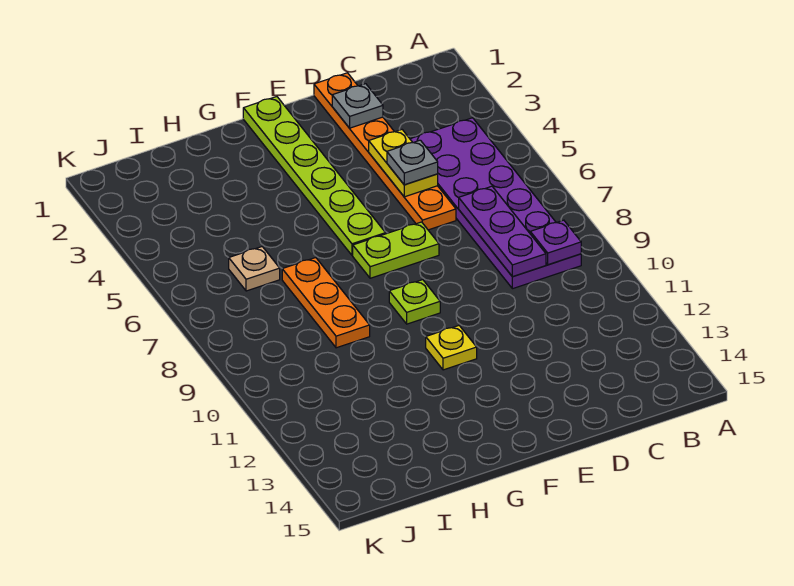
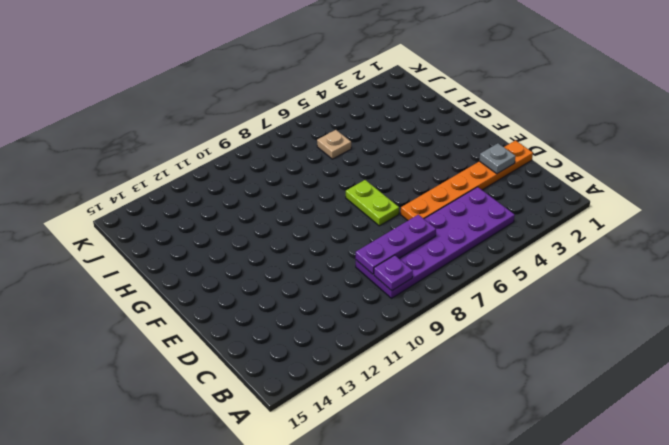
none -> lime plate F1:F6 level 1
none -> lime plate F9 level 1
none -> yellow plate F11 level 1

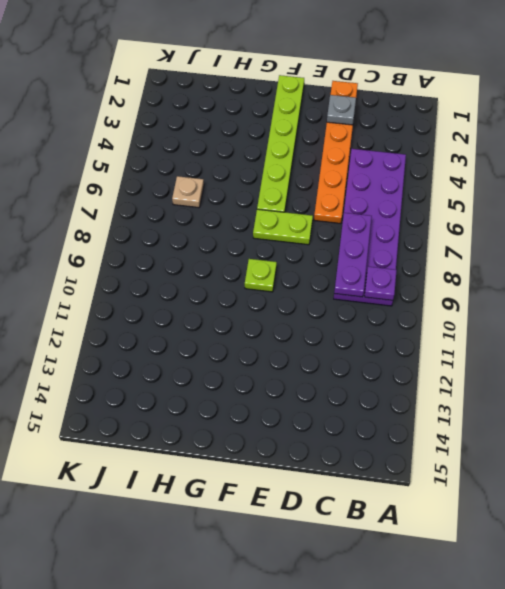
none -> yellow plate F11 level 1
none -> orange plate H7:H9 level 1
none -> yellow plate D4:D5 level 2

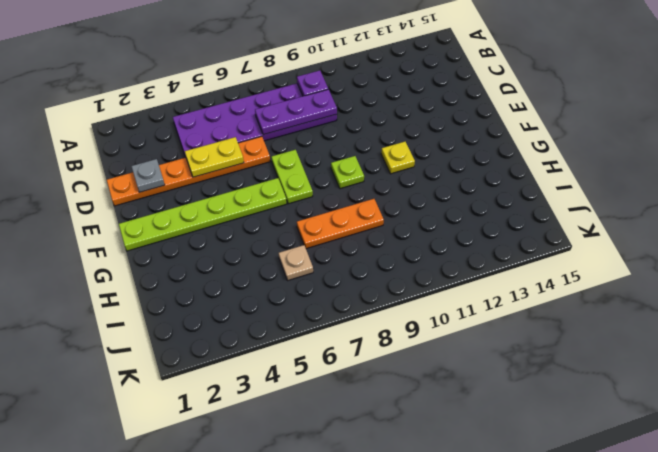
none -> grey plate D5 level 3

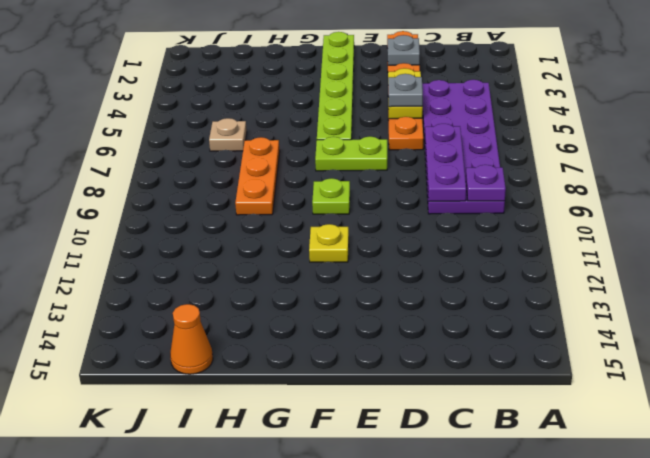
orange cone I15 level 1 -> none

